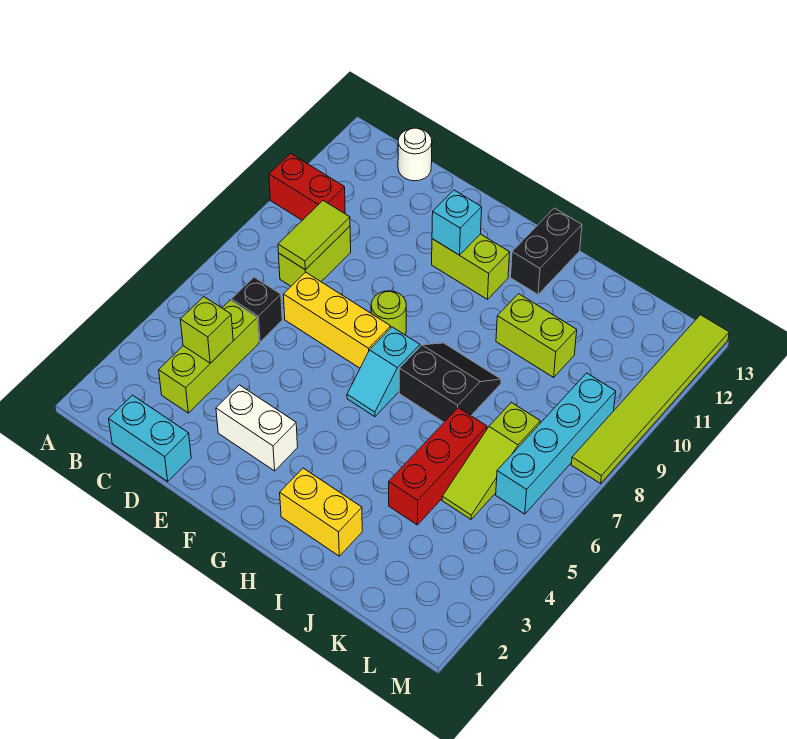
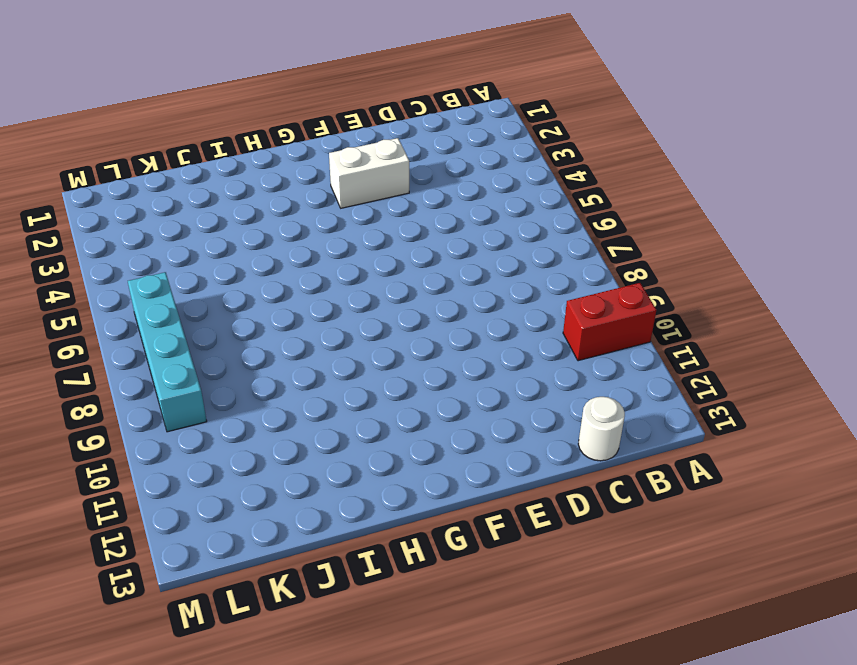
none -> cyan brick C1:D1 level 1
none -> lime brick C3:C5 level 1
none -> black brick C6 level 1

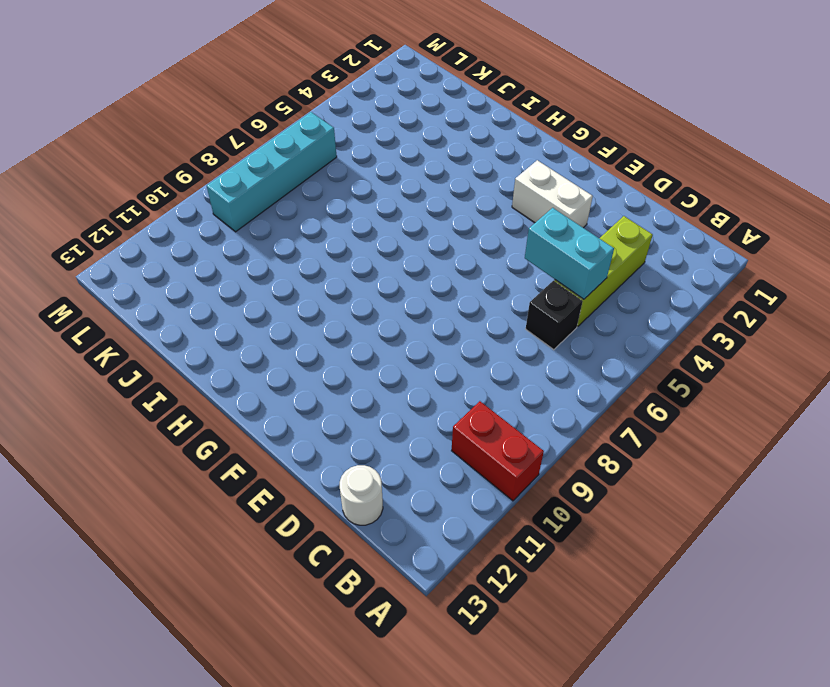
cyan brick C5:D5 level 2 -> cyan brick C1:D1 level 1
none -> lime brick C8:C9 level 1
none -> yellow brick D7:F7 level 1
none -> lime round brick F8 level 1

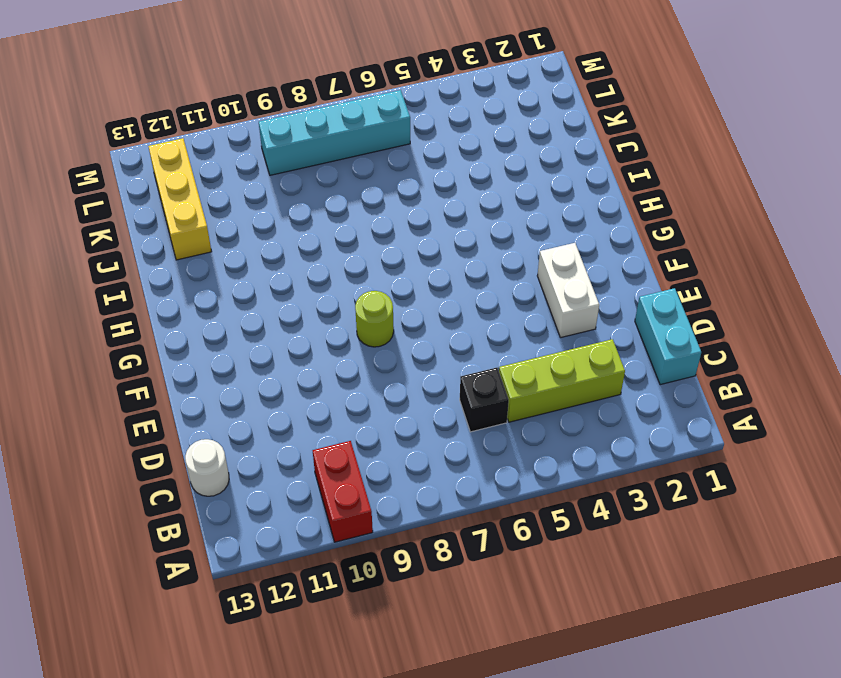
yellow brick J12:L12 level 1 -> yellow brick D7:F7 level 1
none -> lime brick C8:C9 level 1
none -> lime brick F11:G11 level 1
none -> cyan slope G6:G7 level 1 top 7

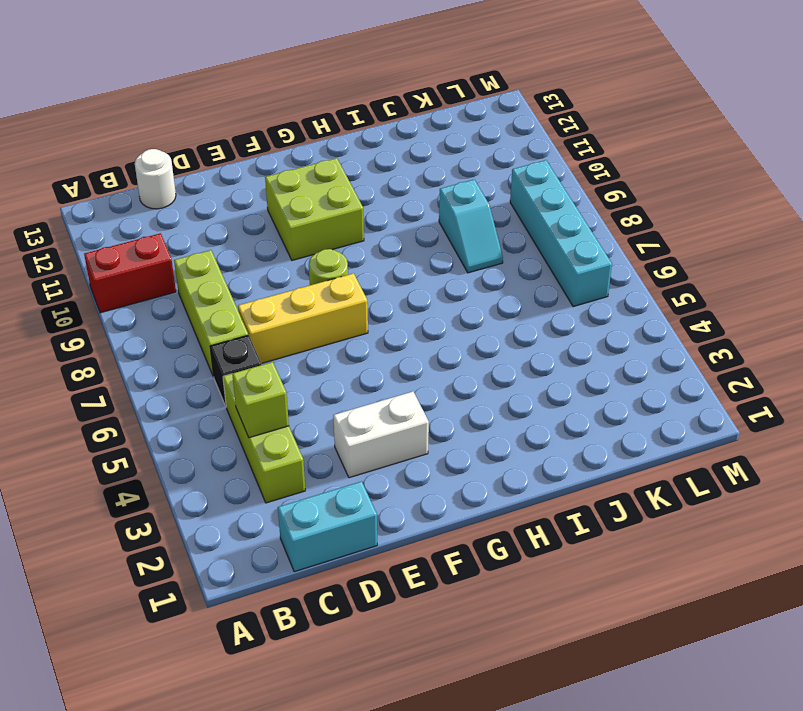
lime brick C7:C9 level 1 -> lime brick C8:C9 level 1
lime brick F10:G11 level 1 -> lime brick F11:G11 level 1
cyan slope J8:J9 level 1 top 9 -> cyan slope G6:G7 level 1 top 7
none -> yellow brick H2:I2 level 1
none -> black slope H7:I8 level 1 top 7
none -> black brick H12:H13 level 1

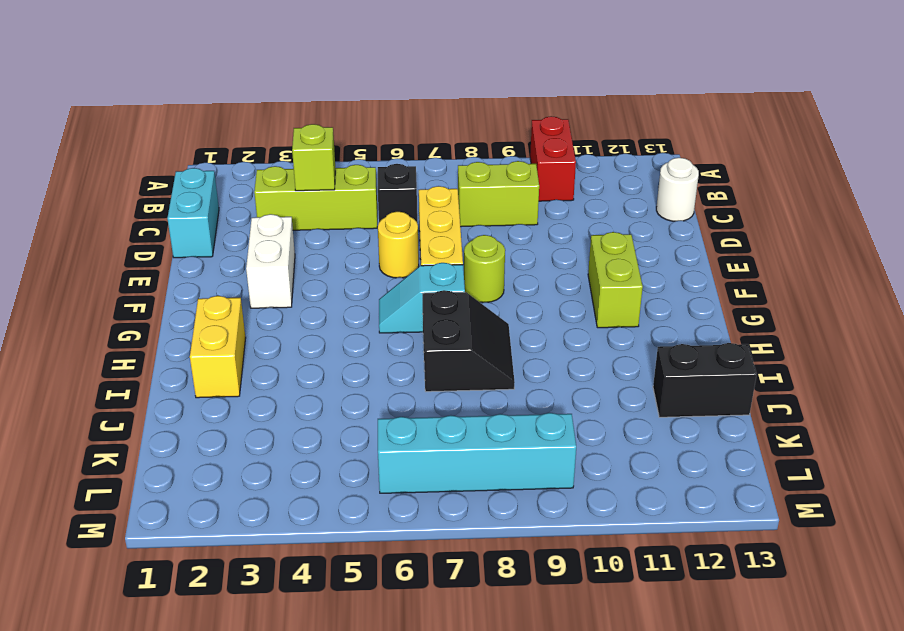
yellow round brick E6 level 1 -> none
black brick J12:J13 level 1 -> black brick H12:H13 level 1
none -> lime brick I10:J10 level 1
none -> red brick J4:J6 level 1
none -> lime slope K5:K7 level 1 top 7

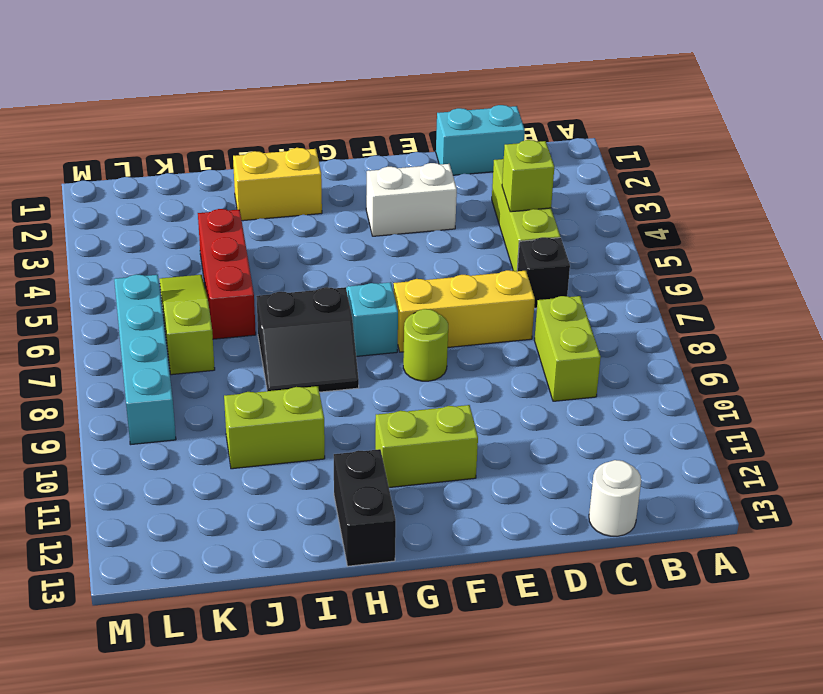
none -> red brick A10:B10 level 1
none -> lime tile M8:M13 level 1
none -> lime tile C8:C9 level 2

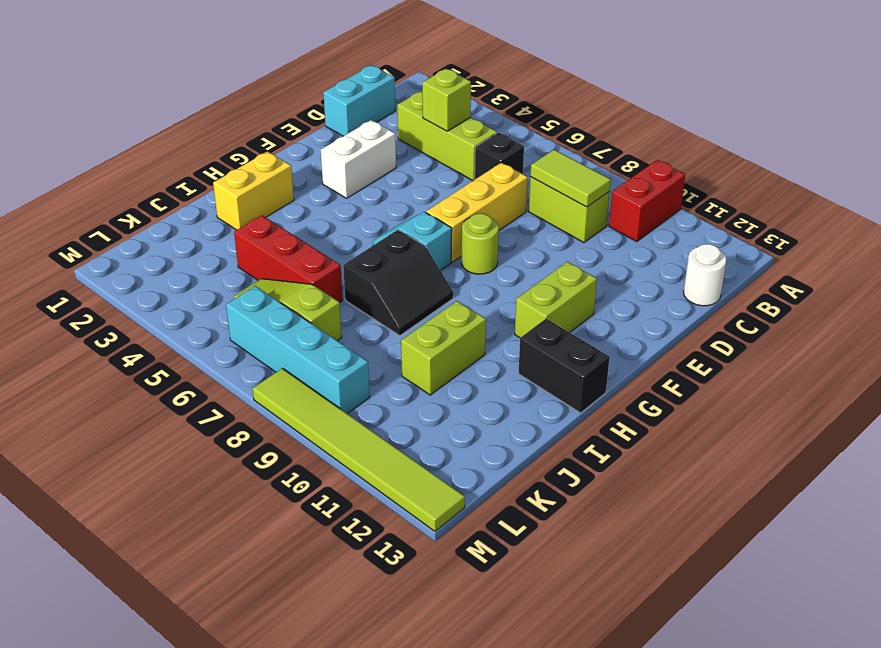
none -> cyan brick F11 level 2

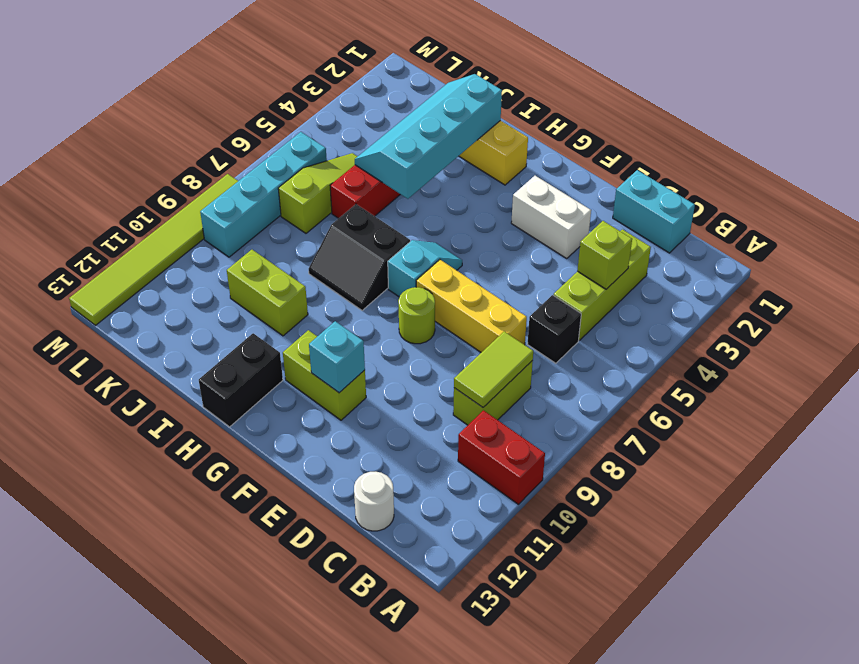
cyan slope I2:J5 level 2 top I -> none

